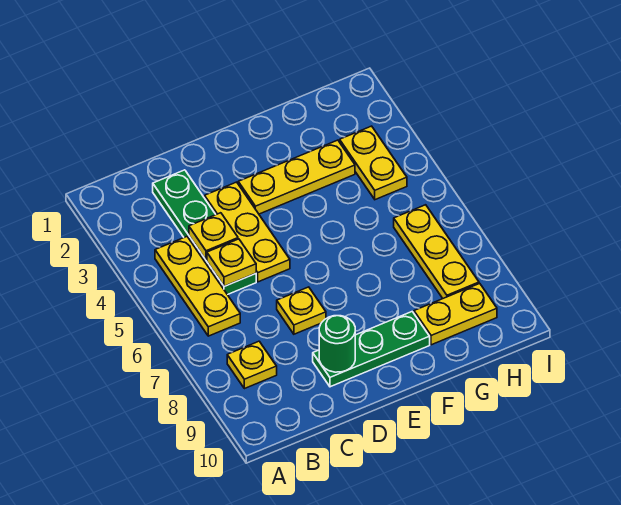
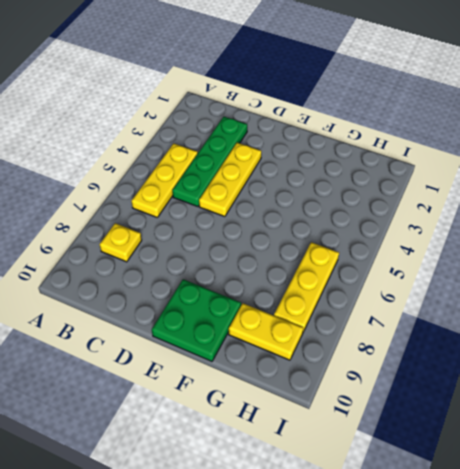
green plate E9:F10 level 1 -> green plate D9:F9 level 1
none -> yellow plate D7 level 1
none -> yellow plate E3:G3 level 1
none -> yellow plate H3:H4 level 1

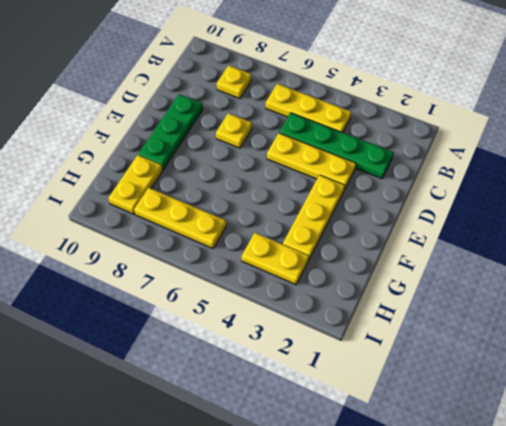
none -> yellow plate C4 level 2
none -> yellow plate C5 level 2
none -> green round brick D9 level 2

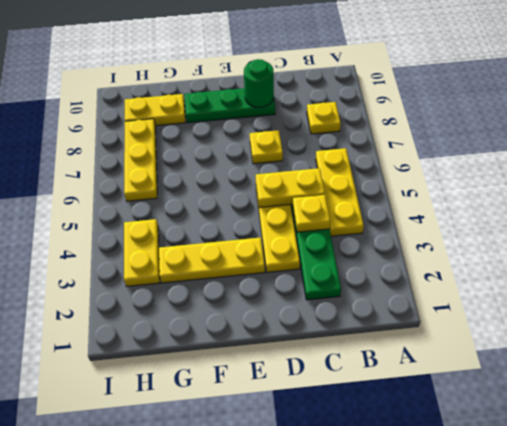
yellow plate C5:D5 level 2 -> yellow plate C5 level 2

